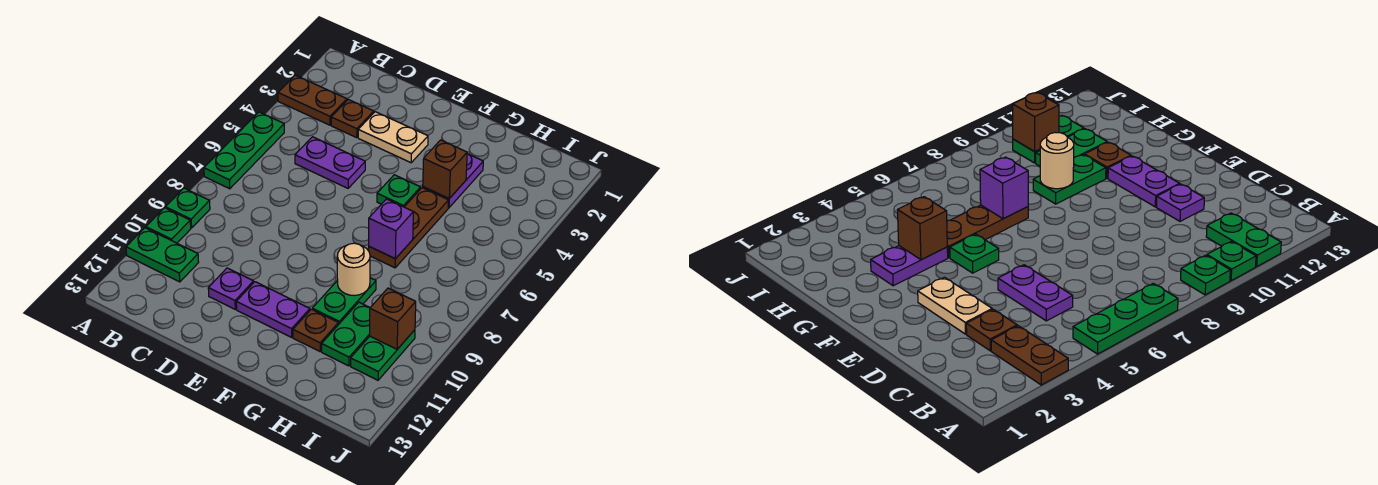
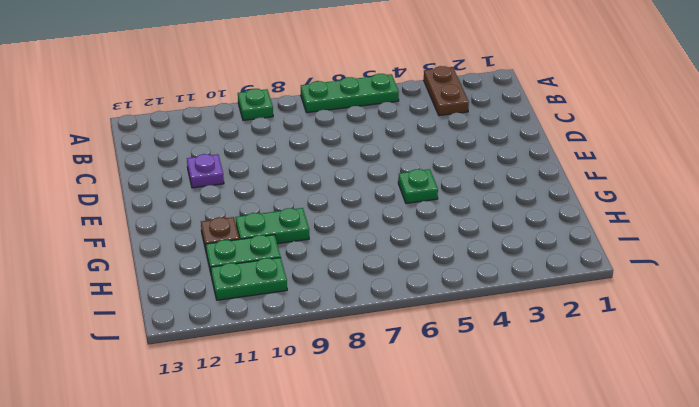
none -> green plate A10 level 1
none -> green plate A11:B11 level 1
none -> brown plate C3 level 1

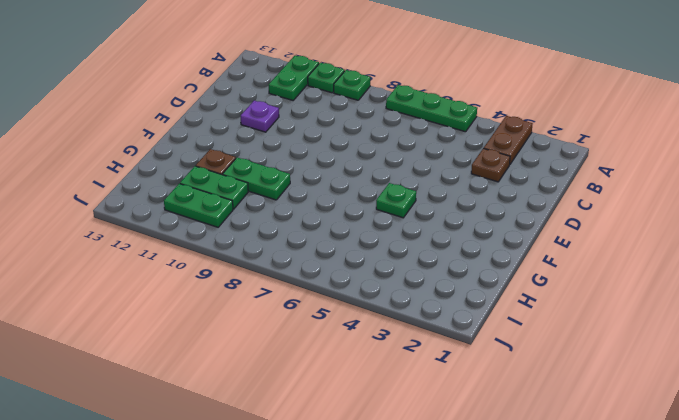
none -> purple plate C5:D5 level 1
none -> tan plate D3:E3 level 1
none -> purple plate E11:F11 level 1

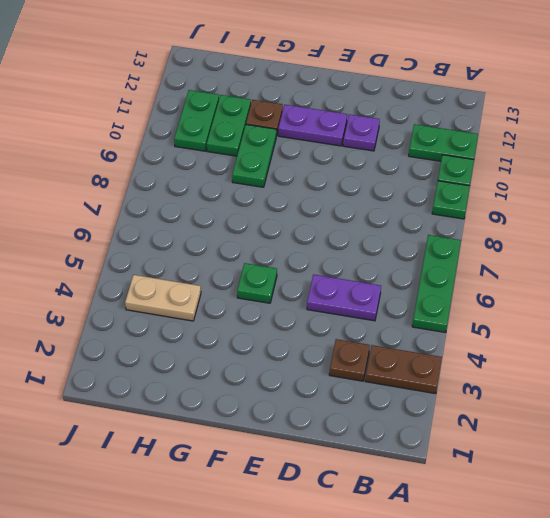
tan plate H4:I4 level 1 -> tan plate D3:E3 level 1
none -> purple plate G3:G4 level 1
none -> brown plate G5:G7 level 1
none -> brown brick G4 level 2

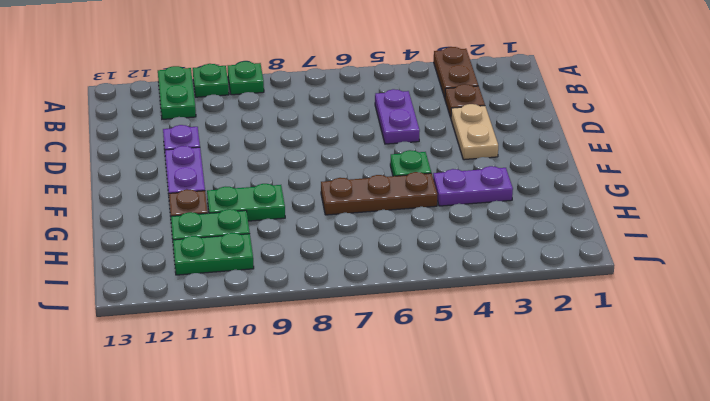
none -> green plate A5:A7 level 1
none -> brown brick G4 level 2
none -> purple brick G7 level 2

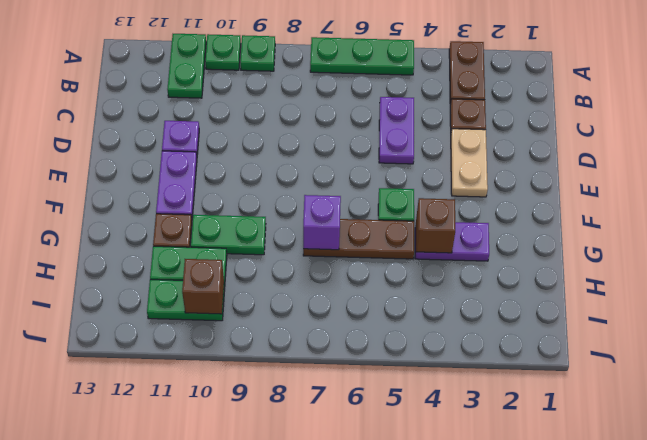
none -> tan round brick G9 level 2

